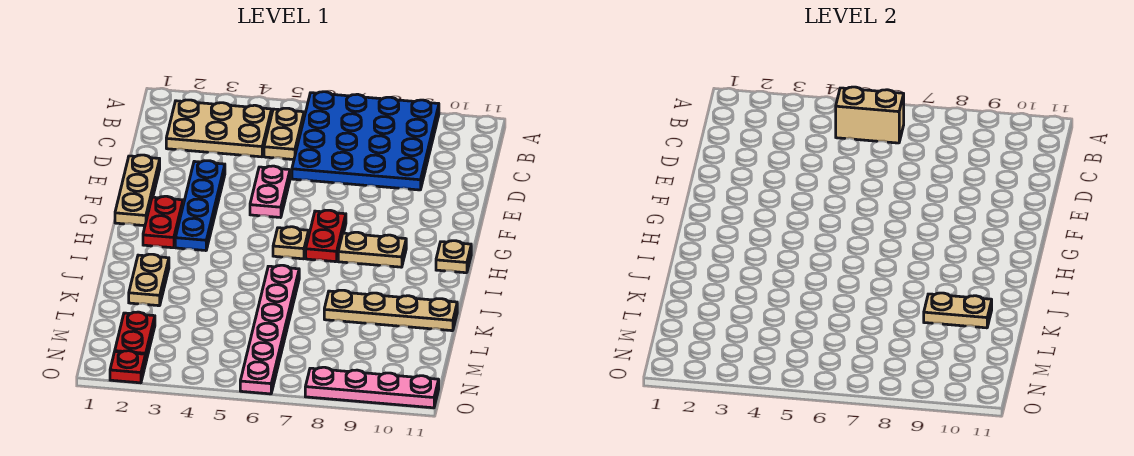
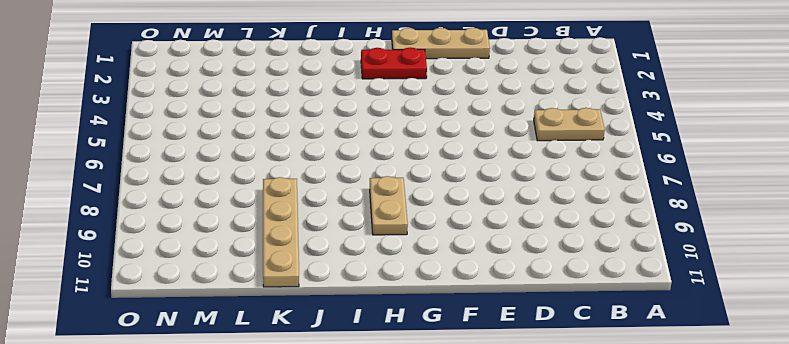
none -> blue plate A6:D9 level 1
none -> tan plate B2:C4 level 1
none -> blue plate E3:H3 level 1

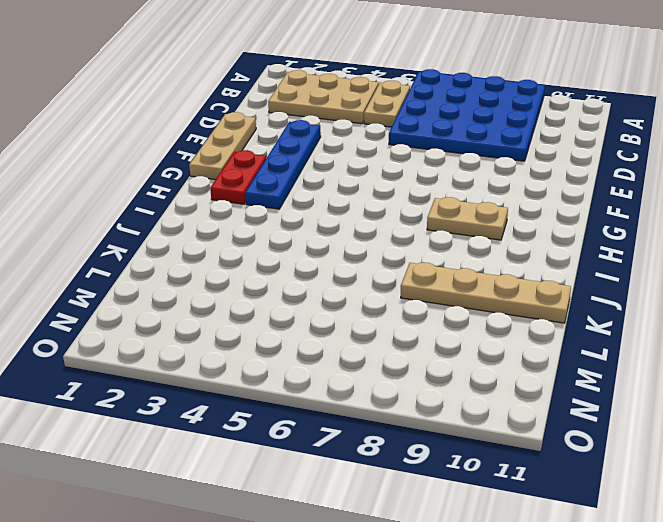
none -> pink plate E5:F5 level 1
none -> red plate G7:H7 level 1
none -> tan plate H6 level 1

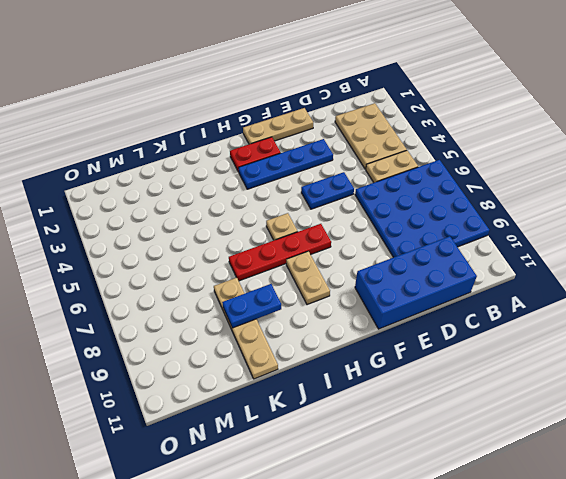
blue brick C10:F11 level 1 -> none
blue plate E5:F5 level 1 -> pink plate E5:F5 level 1
red plate G7:J7 level 1 -> red plate G7:H7 level 1
blue plate J9:K9 level 2 -> tan plate K9:K10 level 2
none -> tan plate H11 level 1
none -> tan plate J2:K2 level 1
none -> pink plate J6:O6 level 1

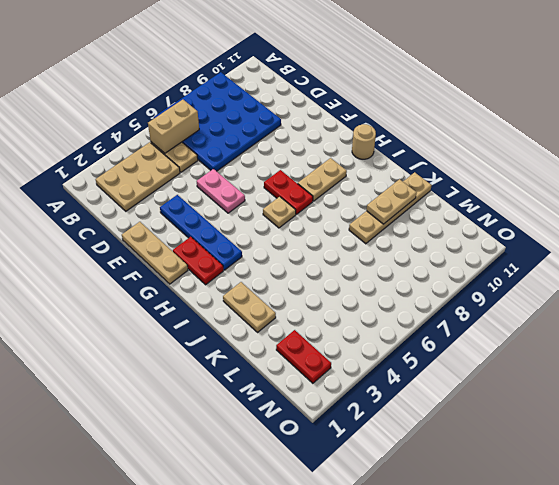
tan round brick H11 level 1 -> tan plate H11 level 1
none -> pink plate J6:O6 level 1
none -> red plate O2 level 1
none -> pink plate O8:O11 level 1

